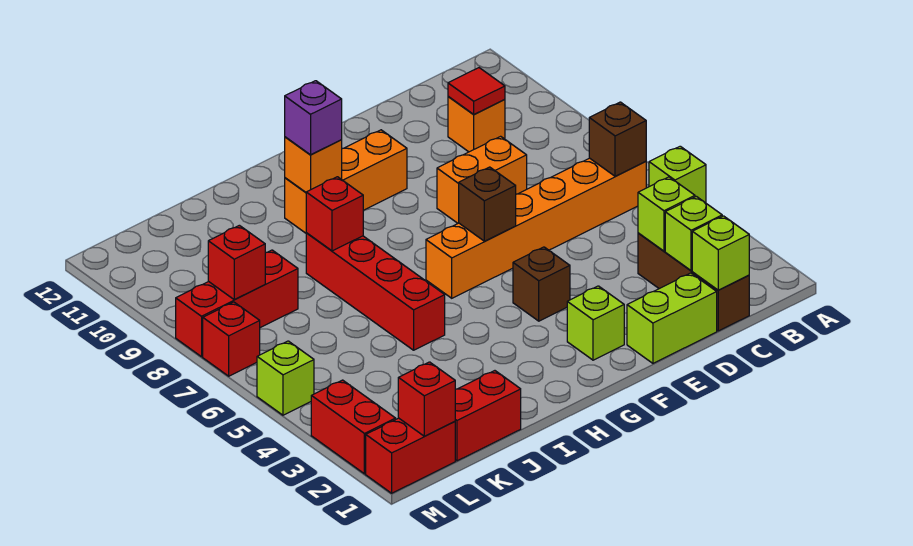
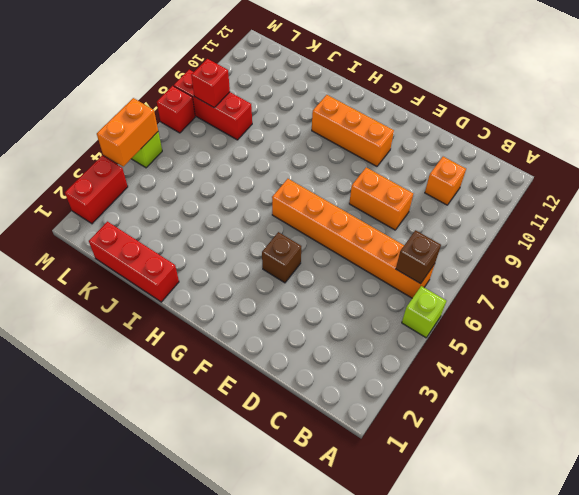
red brick I1:K1 level 1 -> red brick J1:K1 level 1
orange brick M4:M5 level 2 -> none
none -> brown brick C1:C3 level 1
none -> lime brick D1:E1 level 1
none -> lime brick F2 level 1

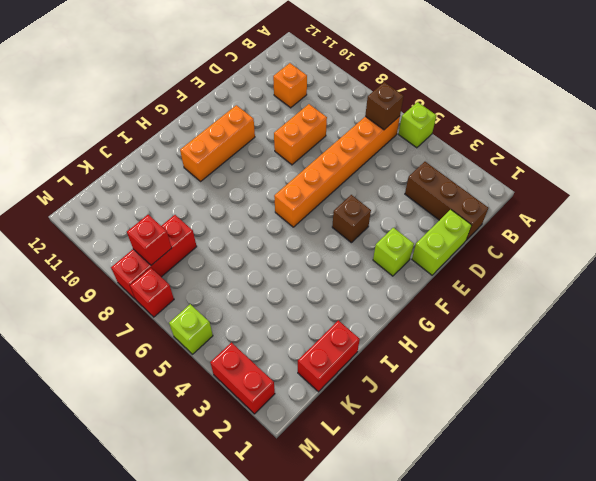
none -> red brick I5:I8 level 1
none -> red brick L1:M1 level 1
none -> lime brick C1 level 2

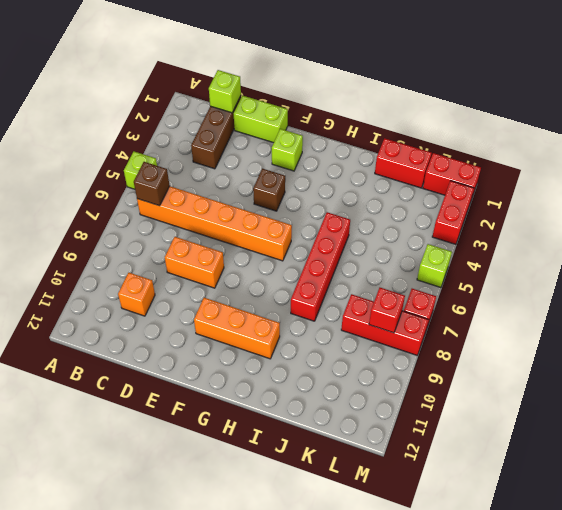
none -> lime brick C2 level 2
none -> lime brick C3 level 2
none -> red tile C10 level 2

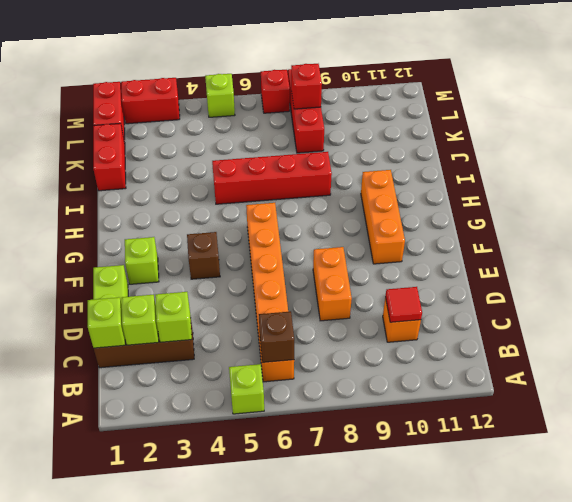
none -> brown brick F6 level 2
none -> orange brick H10 level 2
none -> red brick I8 level 2

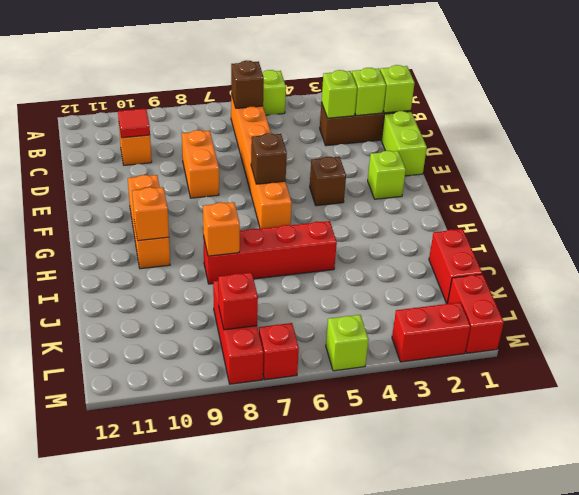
orange brick I8 level 2 -> red brick I8 level 2
none -> red brick L1 level 2
none -> purple brick H10 level 3

